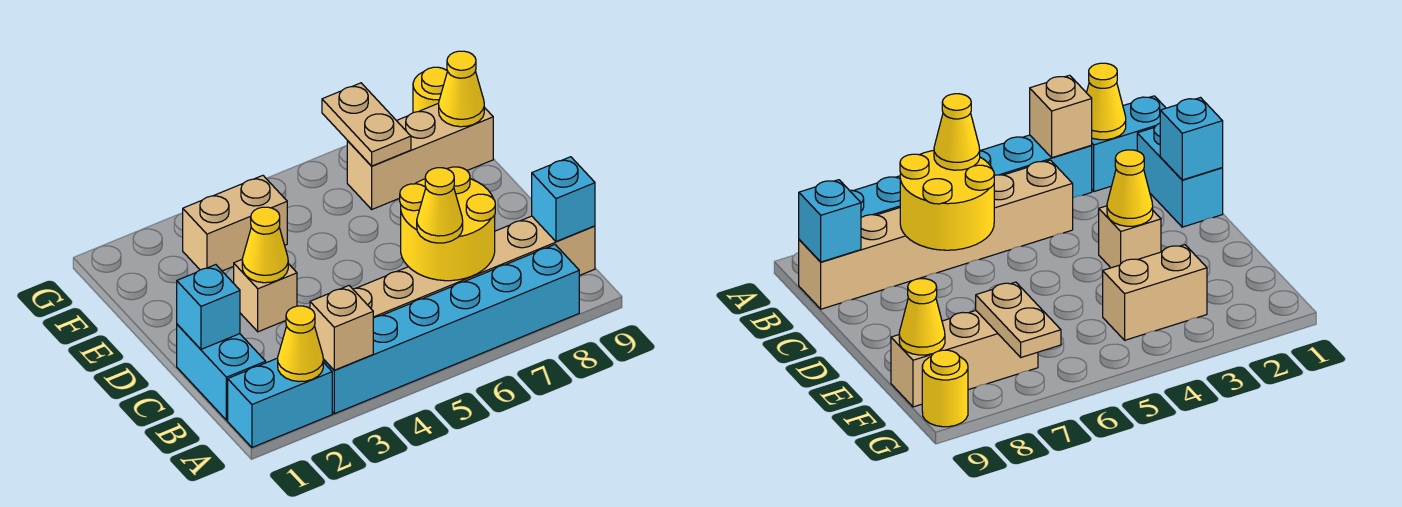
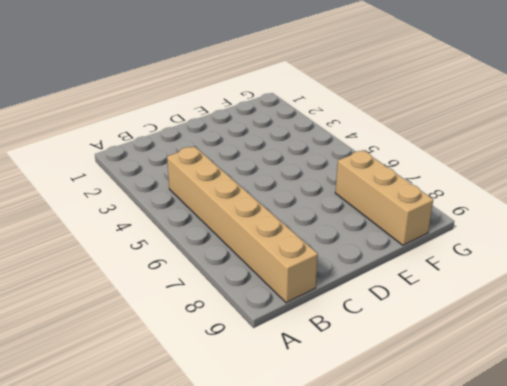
none -> cyan brick A1:A2 level 1
none -> cyan brick A3:A8 level 1
none -> cyan brick B1:C1 level 1

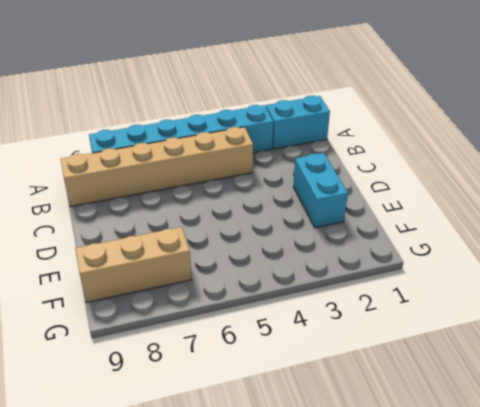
cyan brick D2:E2 level 1 -> cyan brick B1:C1 level 1
none -> tan brick D3 level 1
none -> tan brick F3:F4 level 1
none -> yellow round brick G9 level 1

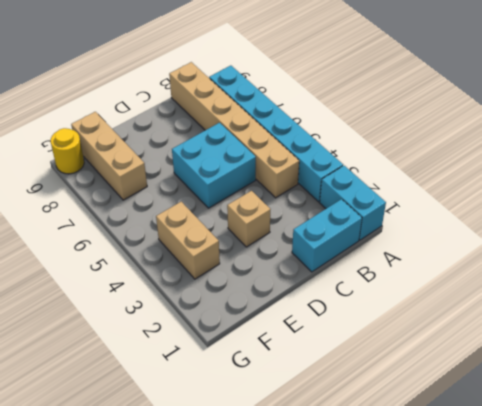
cyan brick C5:D6 level 1 -> none
none -> yellow cone A2 level 2
none -> tan brick A3 level 2
none -> yellow round brick B6:C7 level 2

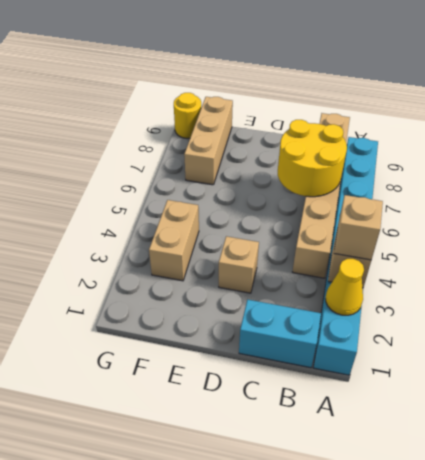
tan brick A3 level 3 -> none
none -> cyan brick B9 level 2
none -> cyan brick C1 level 2
none -> yellow cone D3 level 2

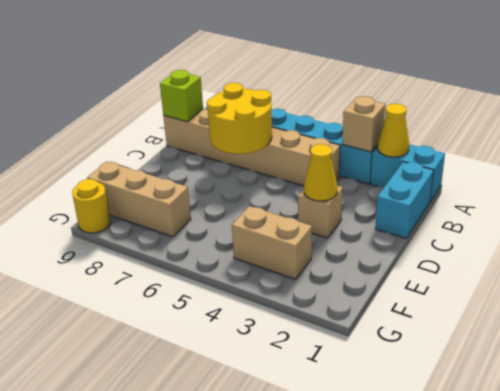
lime brick B9 level 2 -> cyan brick B9 level 2
none -> cyan brick C1 level 2
none -> tan plate F7:G7 level 2
none -> yellow cone F9 level 2

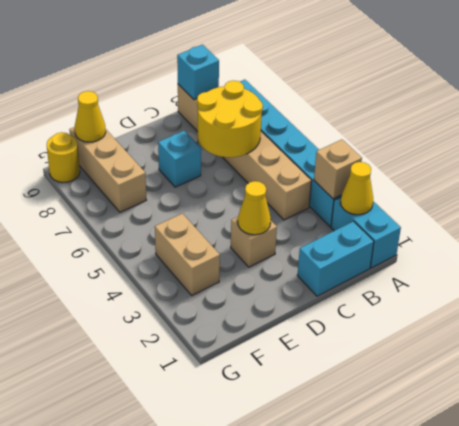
cyan brick D7 level 1 -> cyan brick C1 level 2
none -> tan plate F7:G7 level 2
none -> yellow cone B6 level 3

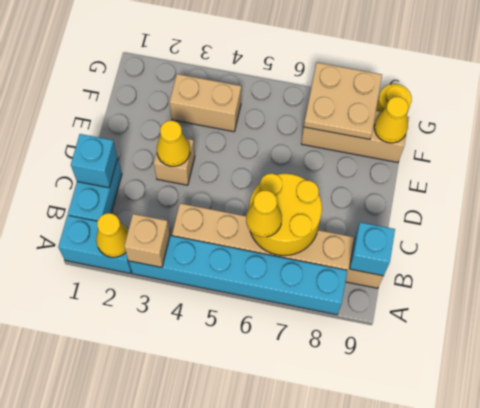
tan plate F7:G8 level 2 -> tan plate F7:G7 level 2

